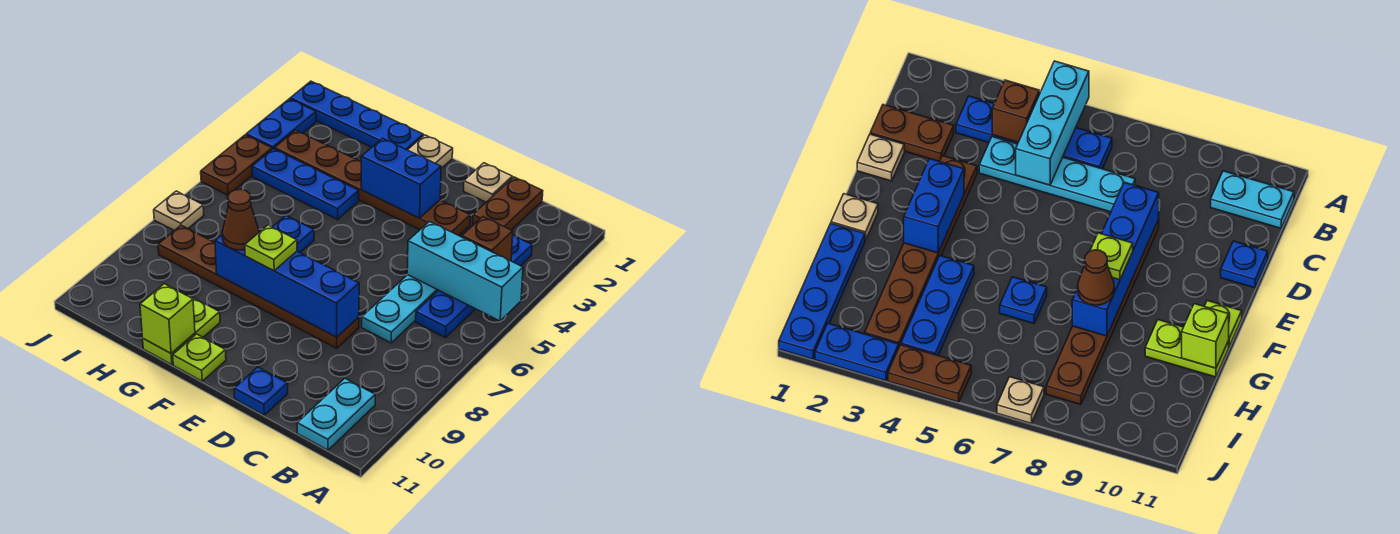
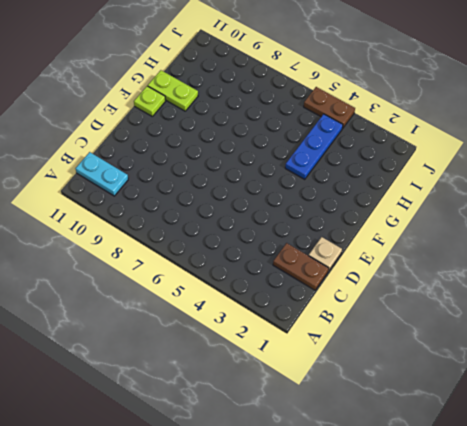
none -> blue plate B3:B6 level 1
none -> cyan plate C4:C7 level 1
none -> brown plate D3:I3 level 1

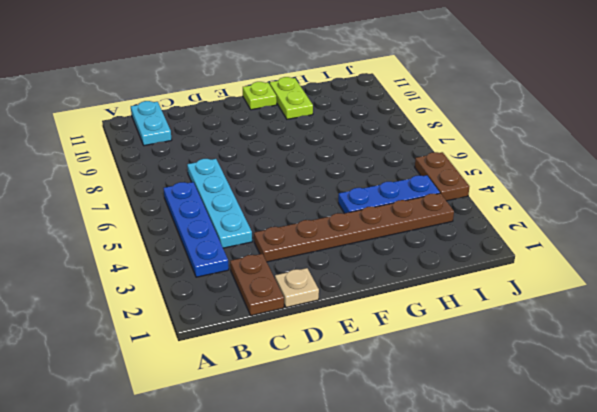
none -> brown plate D8:I8 level 1
none -> blue plate D11 level 1
none -> tan plate F1 level 1

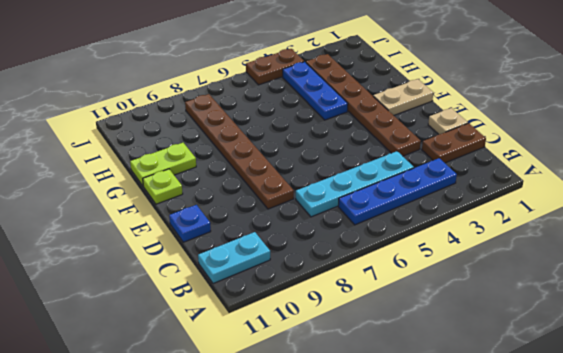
tan plate F1:F2 level 1 -> tan plate F1 level 1
none -> blue plate G1:J1 level 1
none -> blue plate G6 level 1
none -> blue plate J2:J3 level 1

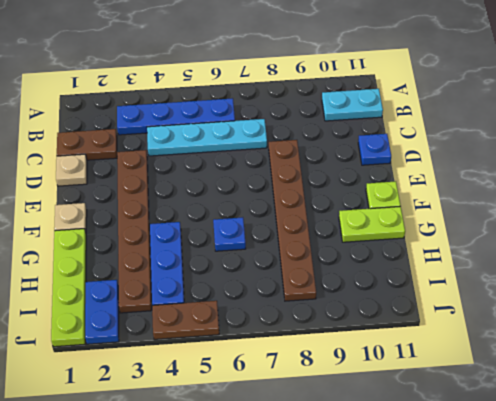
lime plate G1:J1 level 1 -> blue plate G1:J1 level 1
blue plate I2:J2 level 1 -> blue plate J2:J3 level 1
none -> tan plate J7 level 1
none -> cyan brick A5:C5 level 2
none -> brown brick B4 level 2

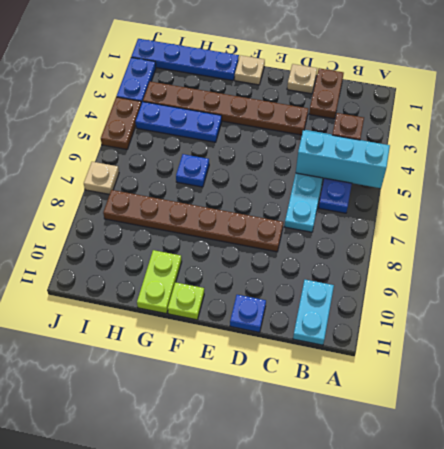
none -> blue brick D8:G8 level 2
none -> blue brick E3:F3 level 2
none -> lime brick G11 level 2

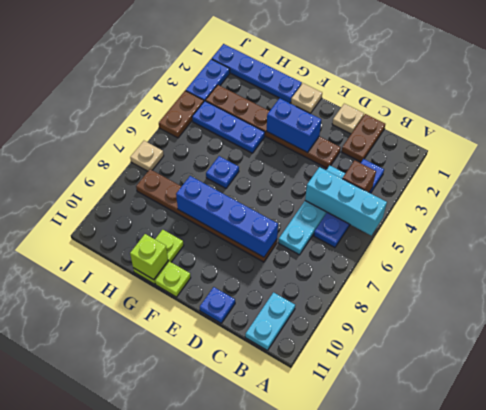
none -> lime plate F8 level 3
none -> brown cone G8 level 3

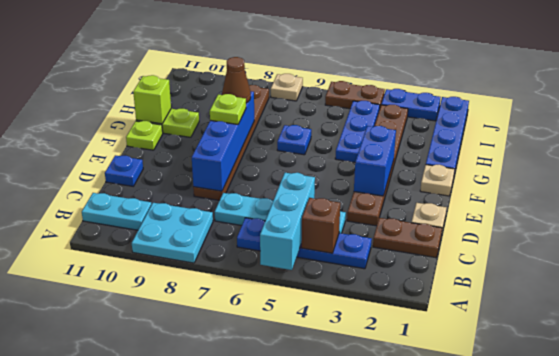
cyan plate A8:B9 level 1 -> none

